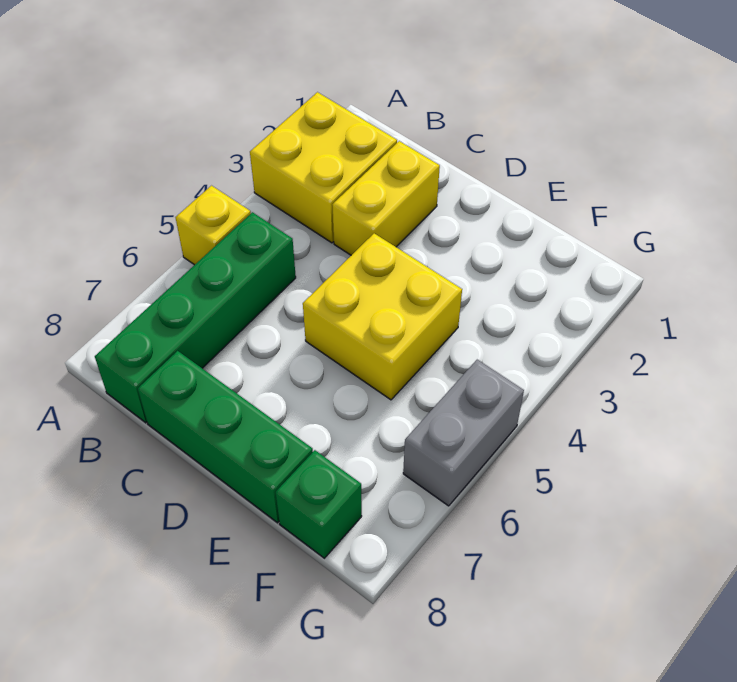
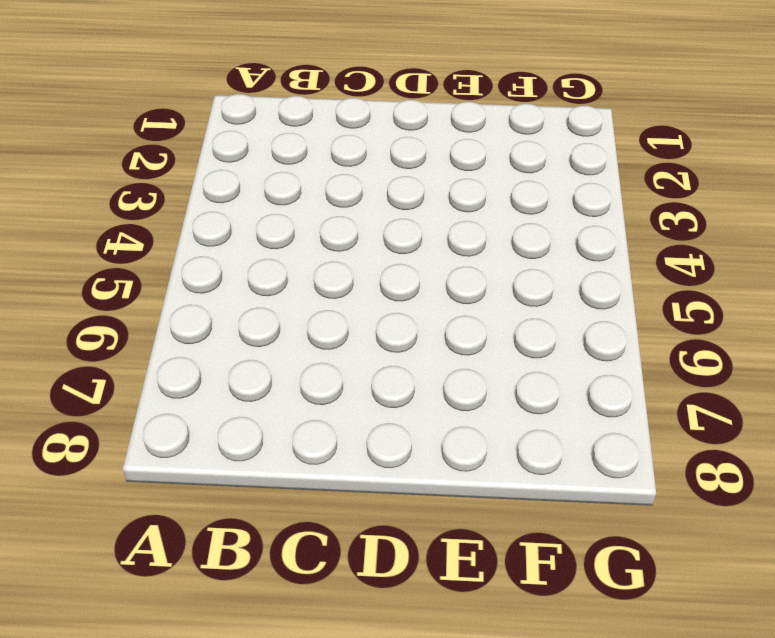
none -> yellow brick A2:B3 level 1
none -> yellow brick A5 level 1

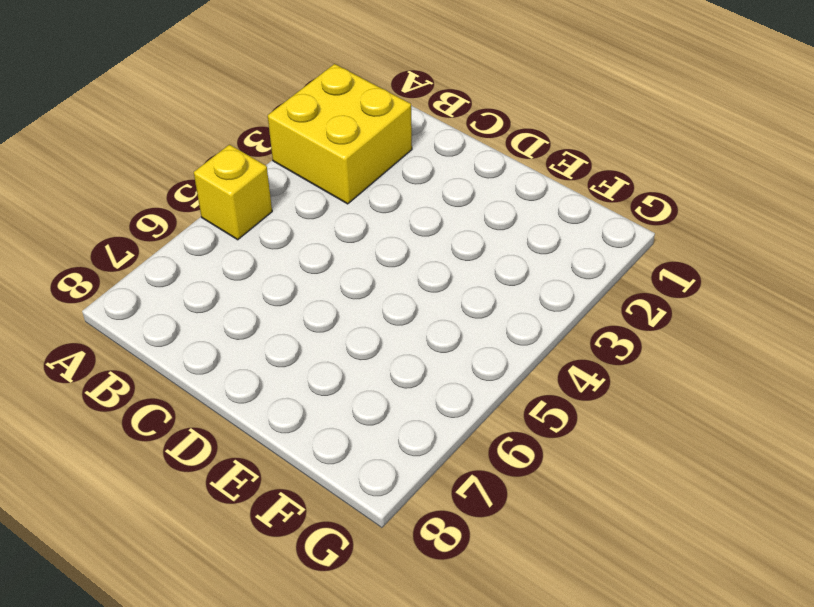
none -> green brick B5:B8 level 1
none -> yellow brick C2:C3 level 1

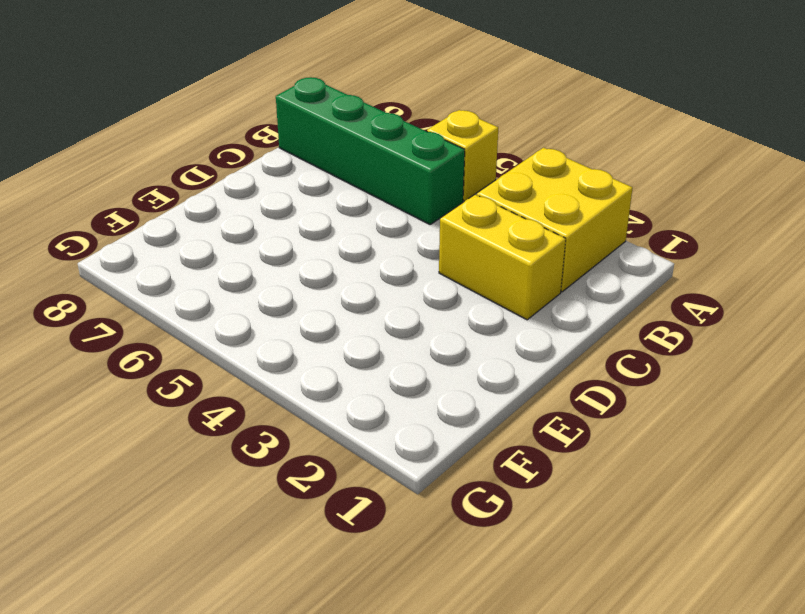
none -> green brick C8:E8 level 1
none -> yellow brick D4:E5 level 1

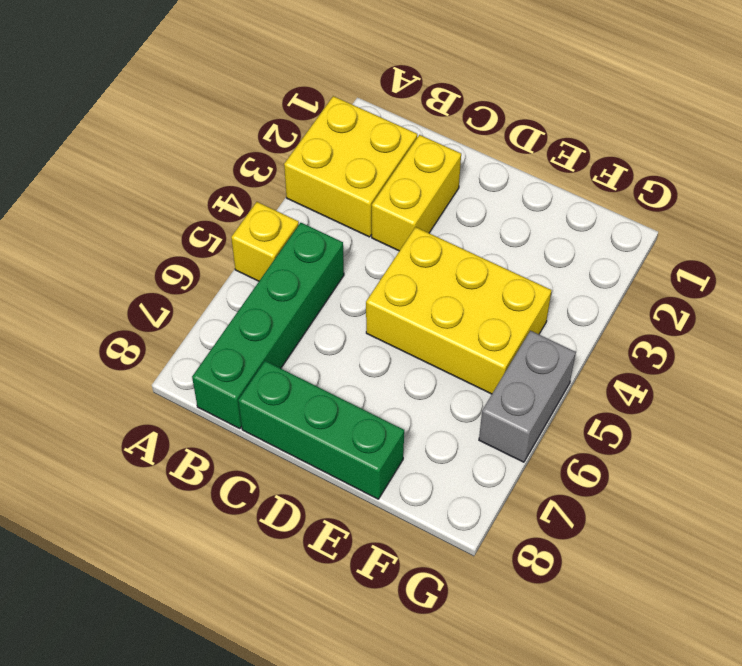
yellow brick D4:F5 level 1 -> yellow brick D4:E5 level 1
none -> green brick F8 level 1

